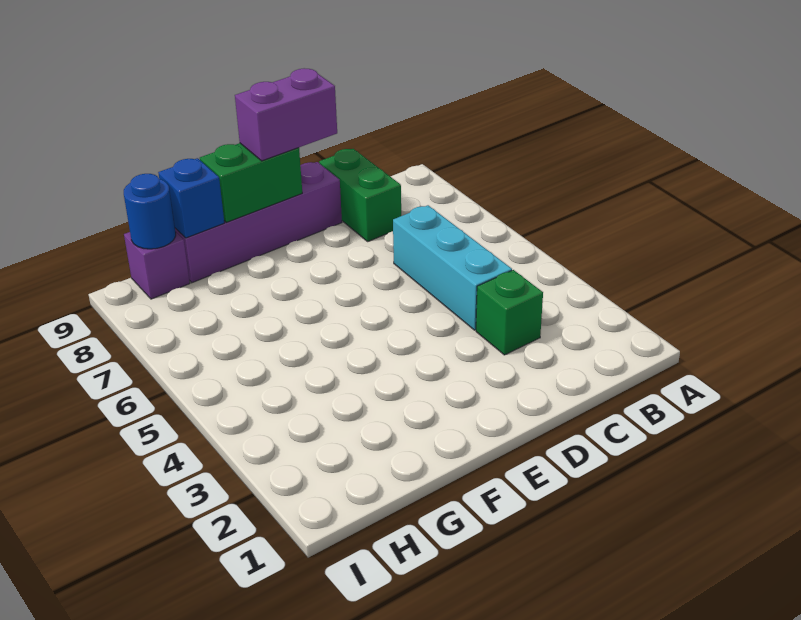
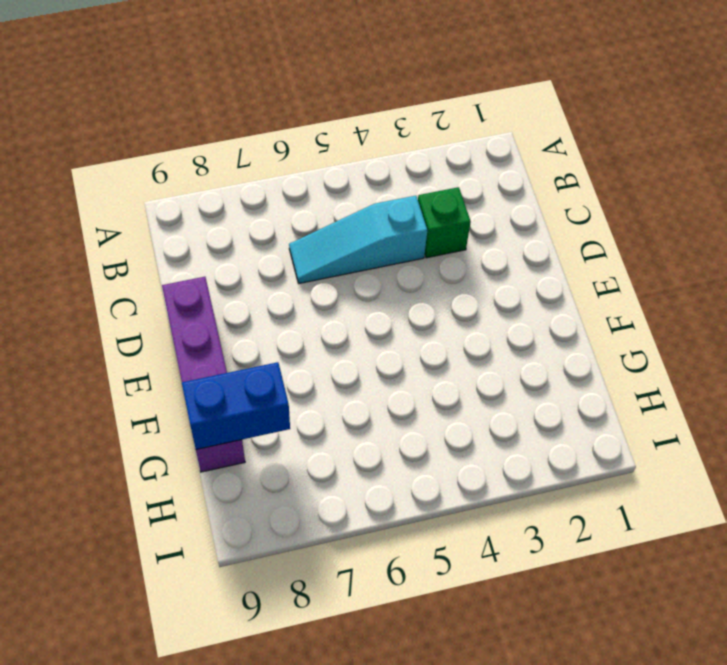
cyan slope C4:C6 level 1 top 4 -> cyan brick C4:C6 level 1
blue brick G8:G9 level 2 -> blue brick G9 level 2
none -> green brick C8:C9 level 1
none -> purple brick H9 level 1

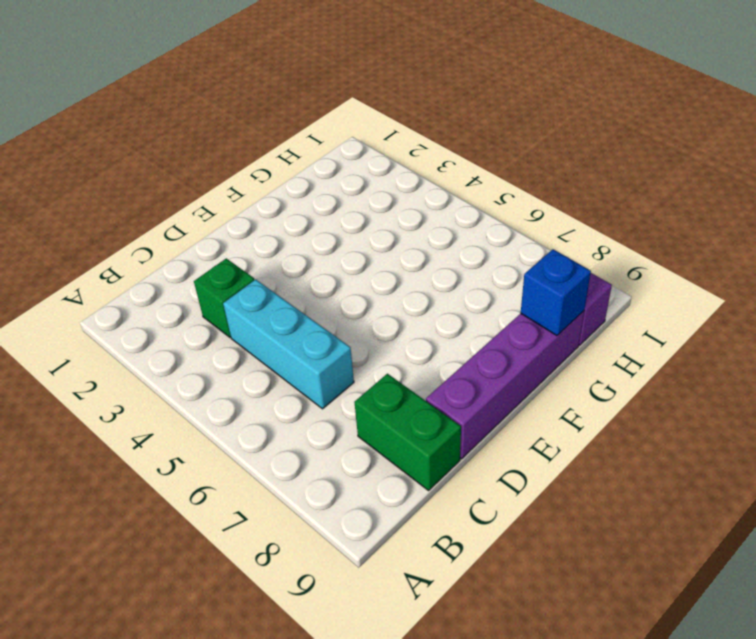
none -> green brick E9:F9 level 2
none -> blue round brick H9 level 2

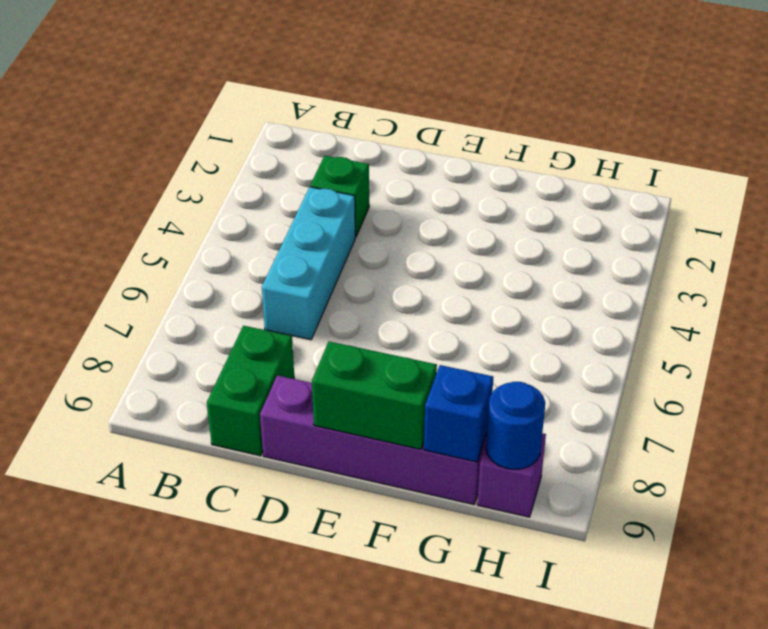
none -> purple brick D9:E9 level 3

